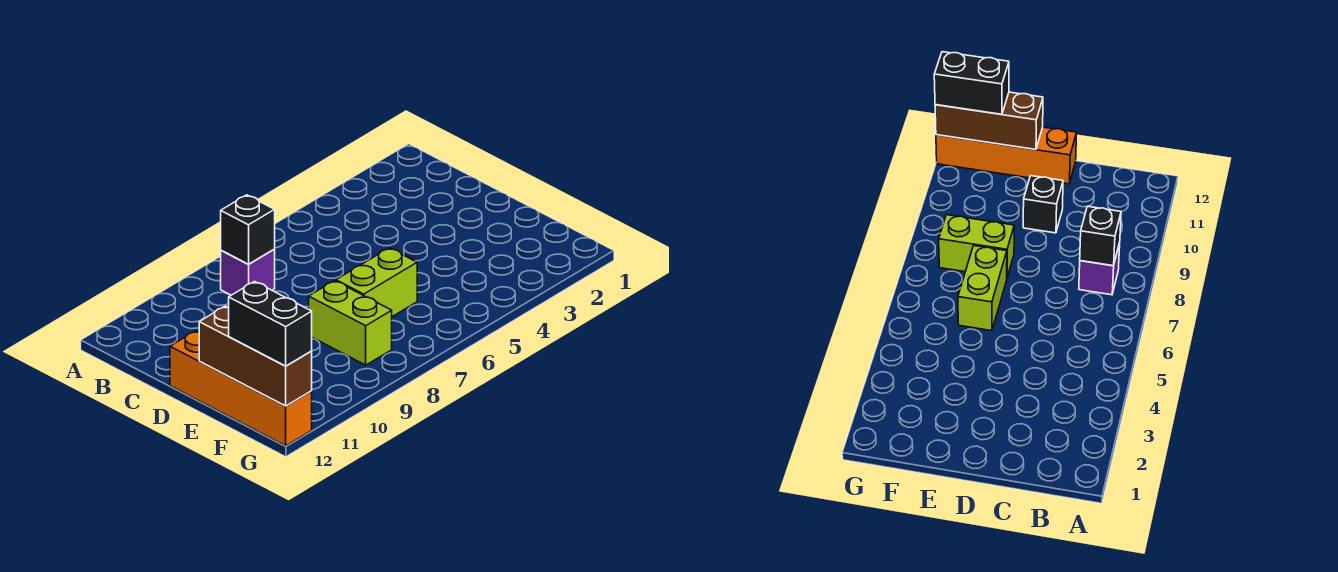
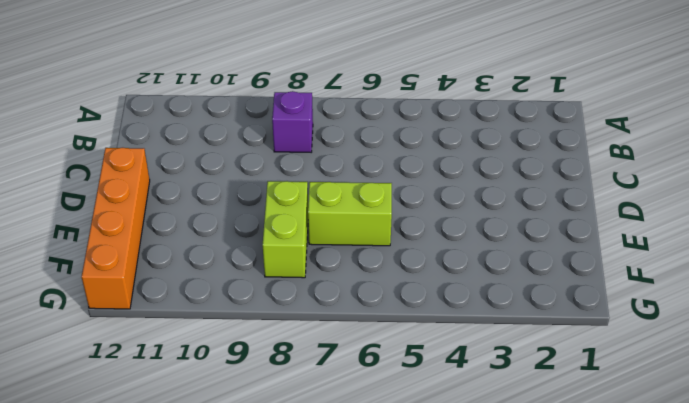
none -> black brick D10 level 1
none -> black brick B8 level 2

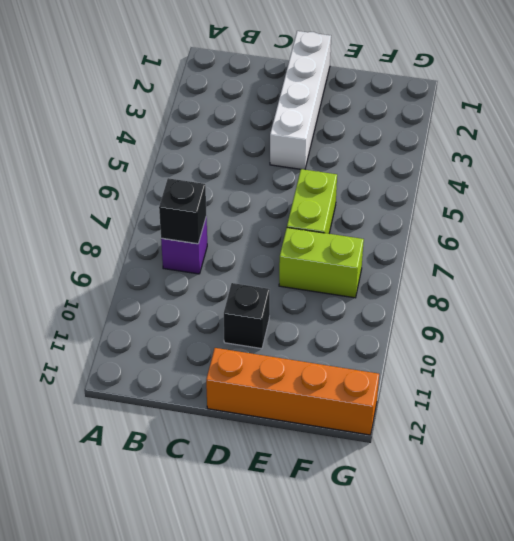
white brick D1:D4 level 1 -> none
none -> brown brick E12:G12 level 2
none -> black brick F12:G12 level 3

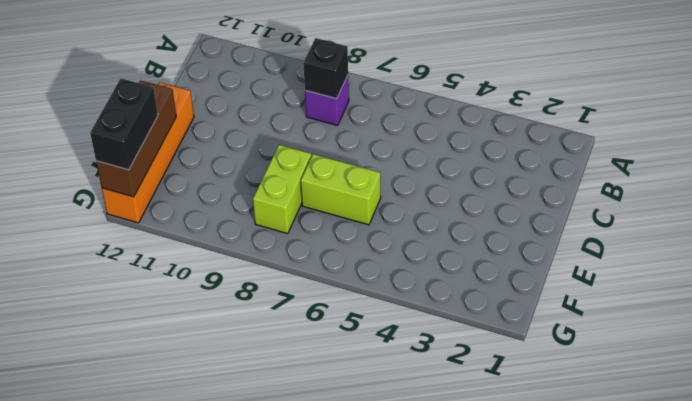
none -> black brick D10 level 1

